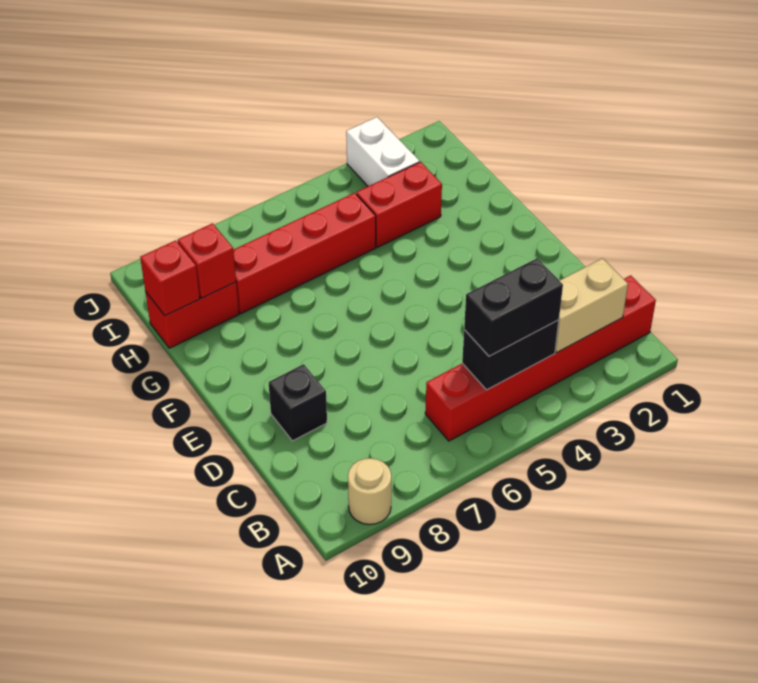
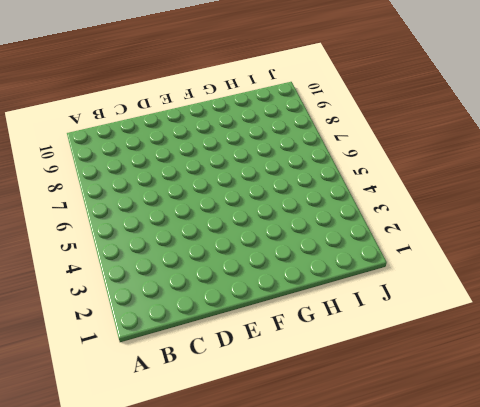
none -> tan round brick A9 level 1
none -> red brick B1:B6 level 1
none -> black brick D9 level 1

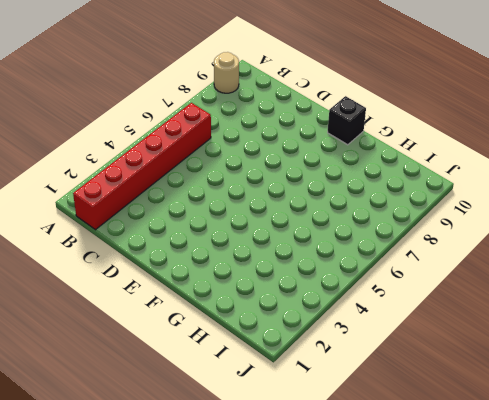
black brick F10 level 1 -> black brick D9 level 1
none -> red brick H3:H4 level 1
none -> red brick H5:H8 level 1
none -> red brick H9:H10 level 1

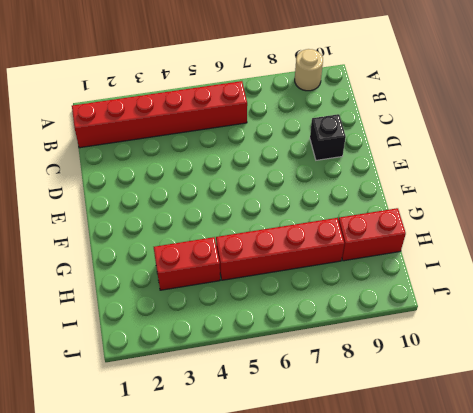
none -> white brick I3:J3 level 1
none -> tan brick B2:B3 level 2
none -> black brick B4:B5 level 2

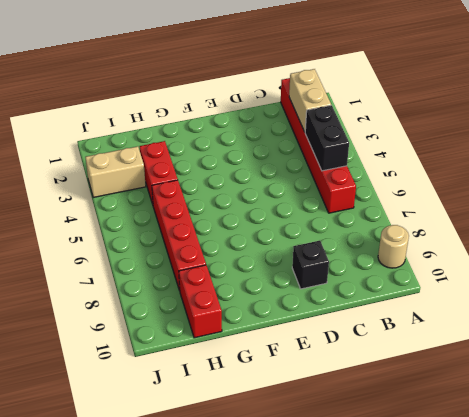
tan brick I3:J3 level 1 -> white brick I3:J3 level 1
none -> red brick H9 level 2
none -> red brick H10 level 2
none -> black brick B4:B5 level 3

